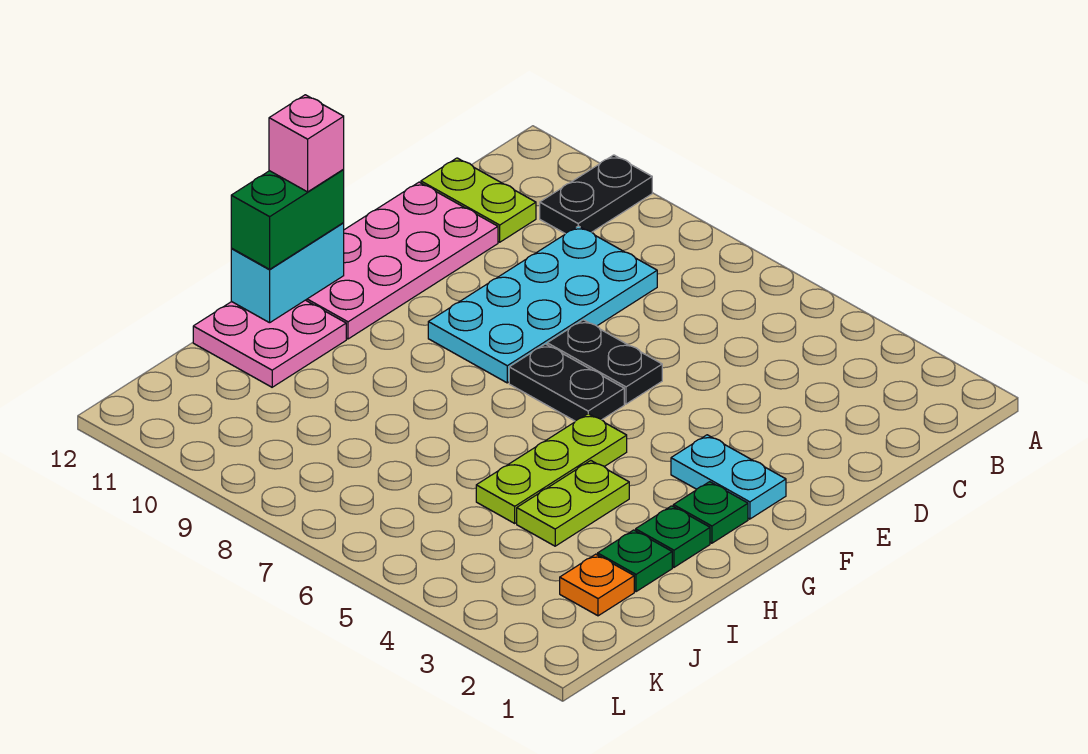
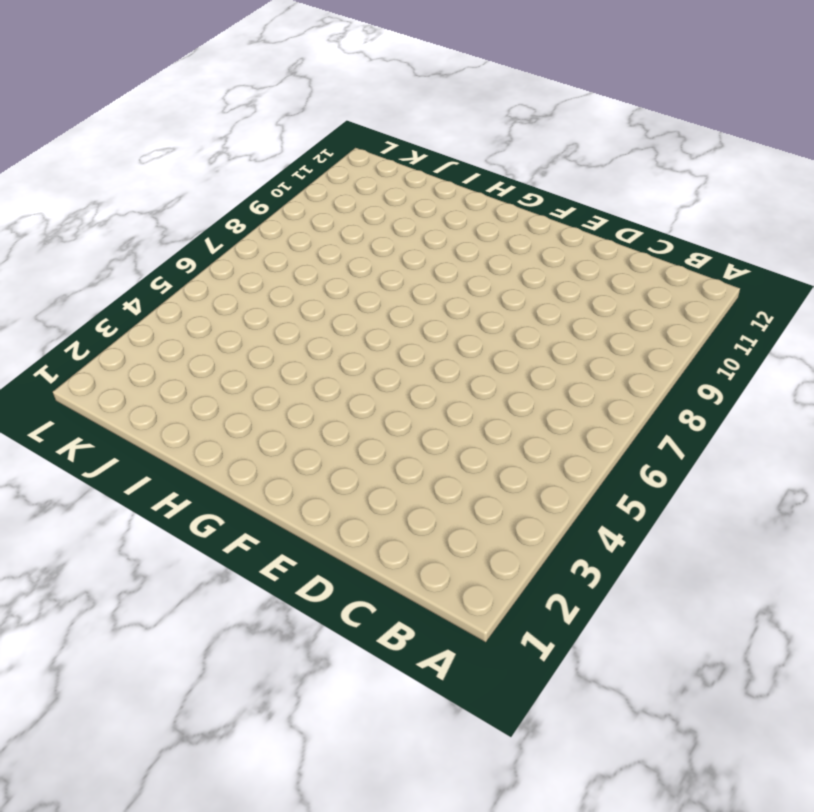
none -> black plate A10:B10 level 1
none -> cyan plate C8:F9 level 1
none -> lime plate C11:C12 level 1

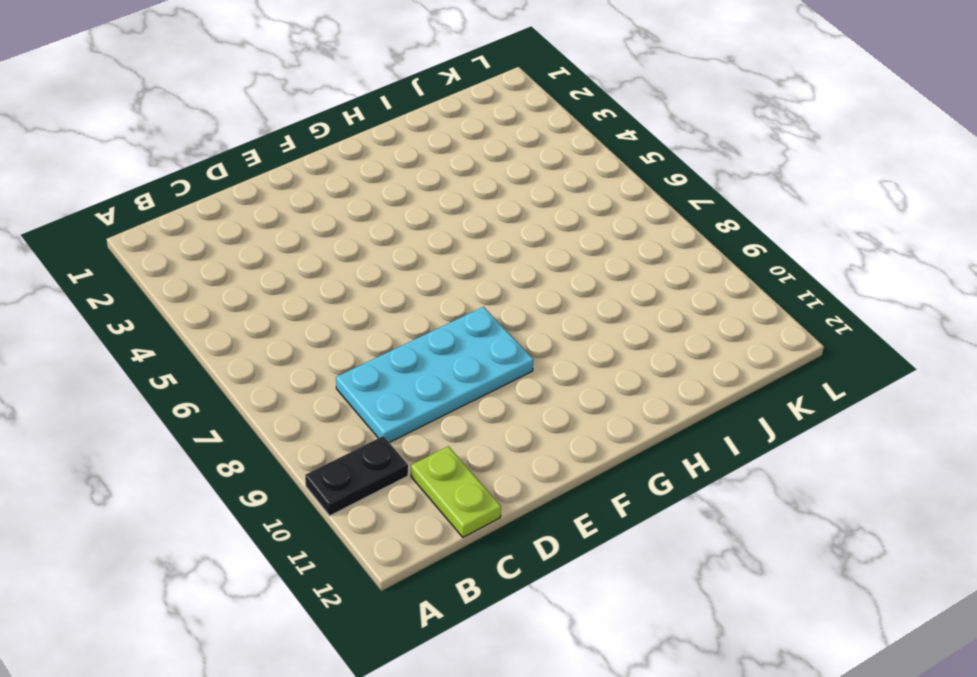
none -> pink plate D11:G12 level 1
none -> black plate E6:E7 level 1
none -> cyan plate F2:F3 level 1

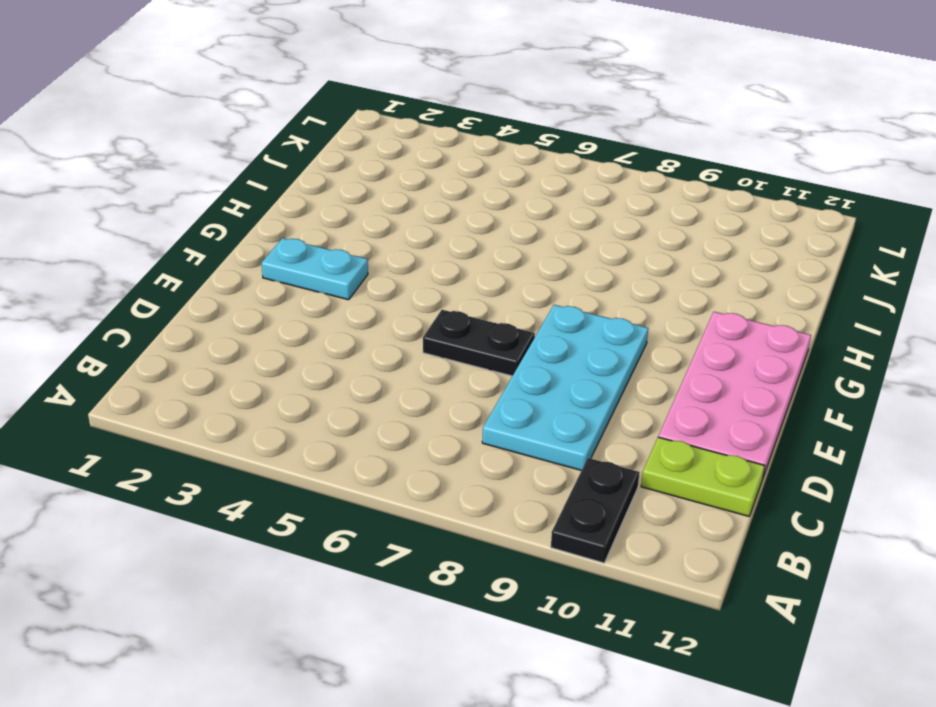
none -> black plate F6:F7 level 1
none -> green plate G2 level 1
none -> lime plate G5:I5 level 1

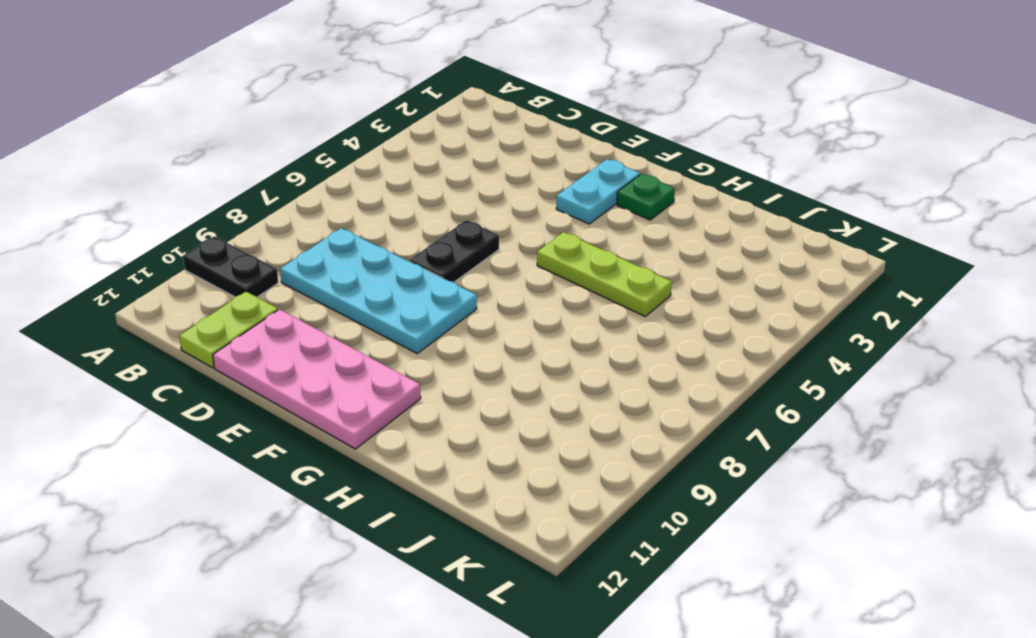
none -> black plate F6:F7 level 1
none -> green plate H2 level 1
none -> lime plate H4:I4 level 1

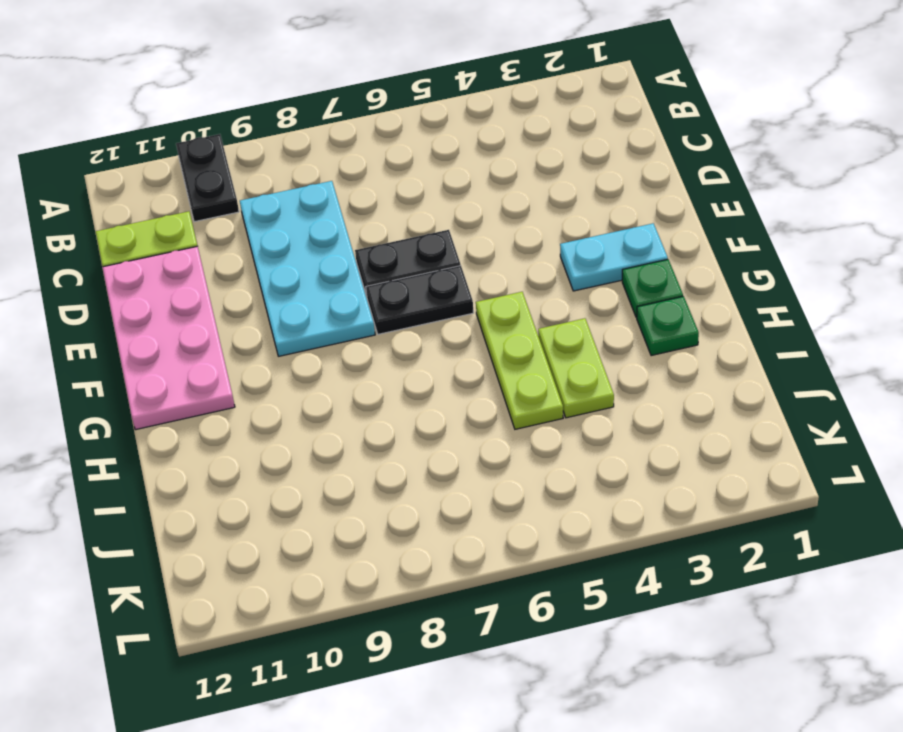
none -> pink plate H11:I12 level 1
none -> green plate I2 level 1
none -> orange plate J2 level 1

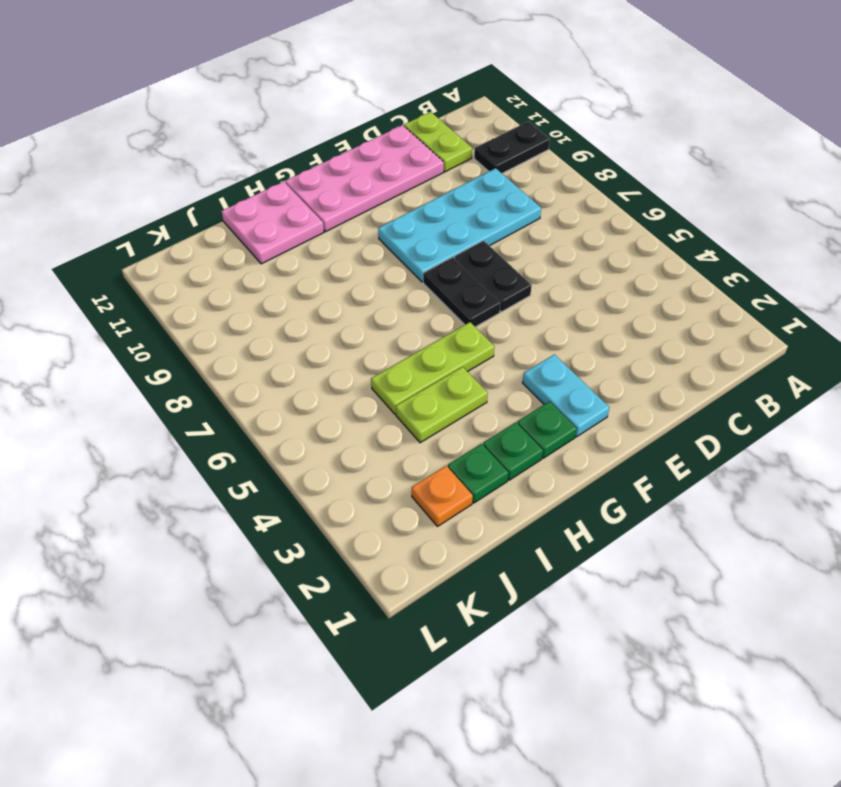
none -> cyan brick G12:H12 level 2
none -> green brick G12:H12 level 3
none -> pink brick G12 level 4

